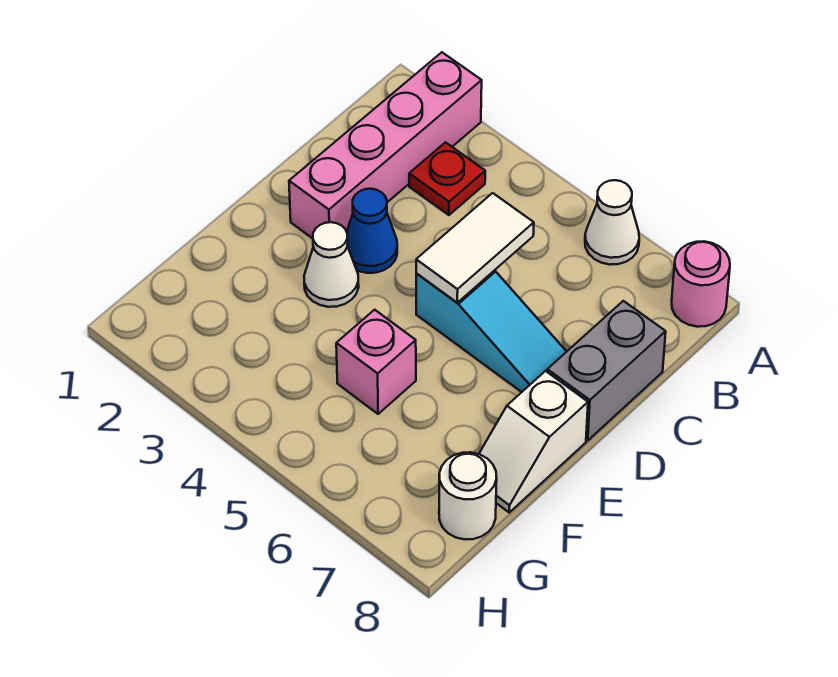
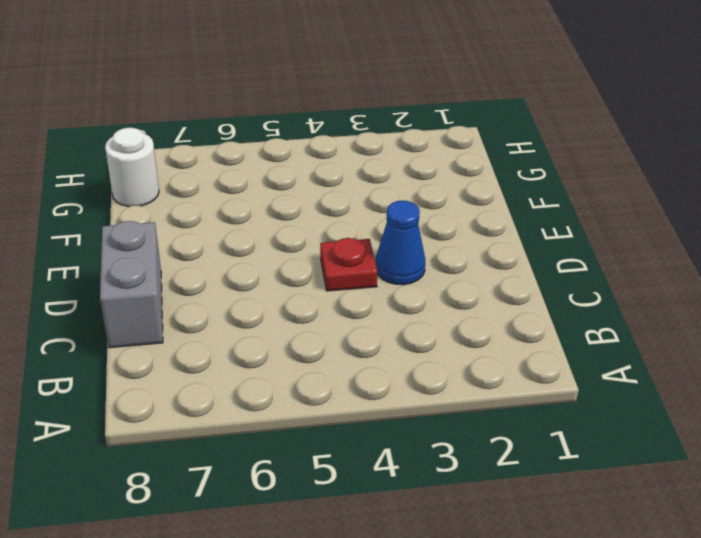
red plate D4 level 1 -> red plate B3 level 1
none -> pink brick A2:D2 level 1
none -> white cone A6 level 1
none -> pink round brick A8 level 1

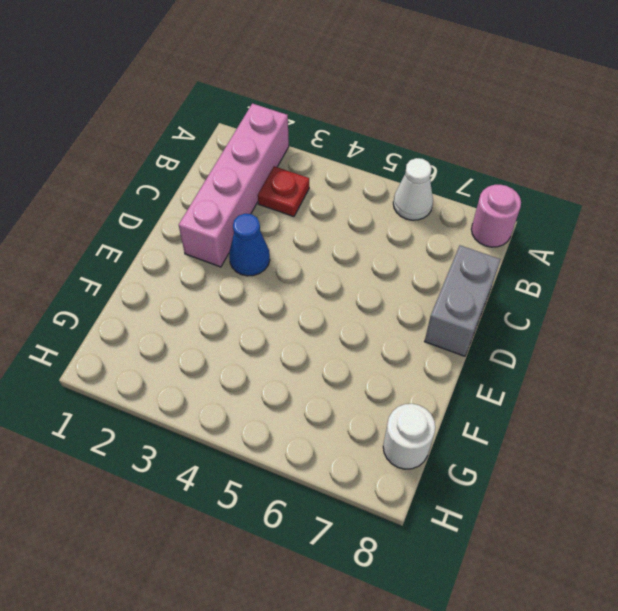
none -> cyan slope D5:D7 level 1 top 5
none -> white cone E3 level 1
none -> white slope E8:F8 level 1 top E

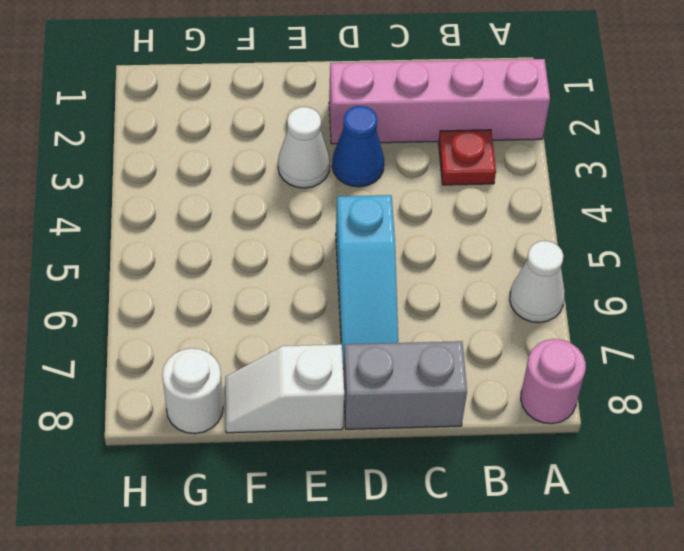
none -> pink brick F5 level 1
none -> white tile C5:D5 level 2

